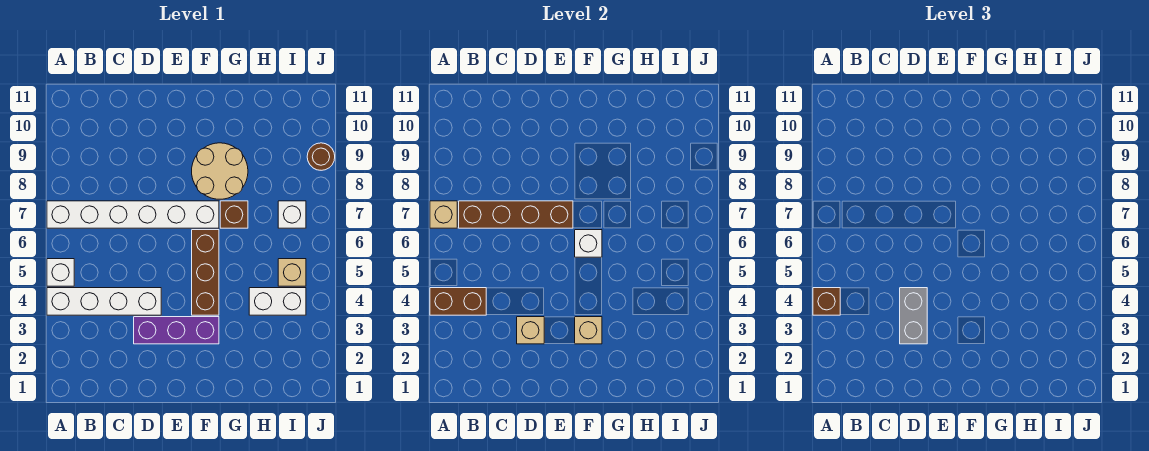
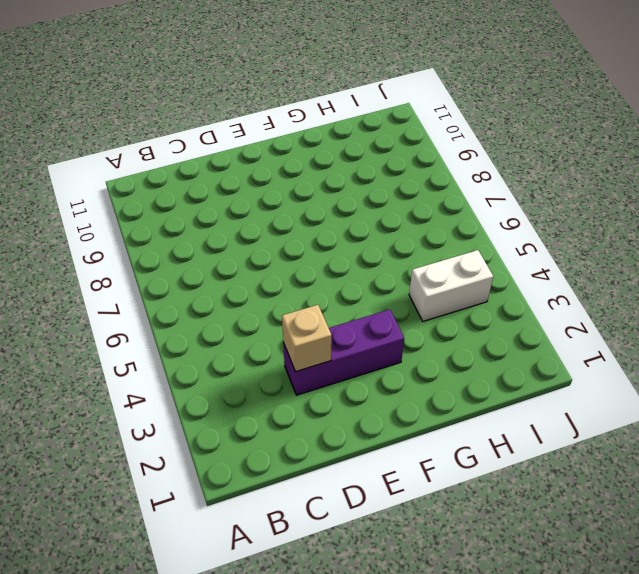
none -> white brick A4:D4 level 1
none -> white brick A5 level 1
none -> white brick A7:F7 level 1

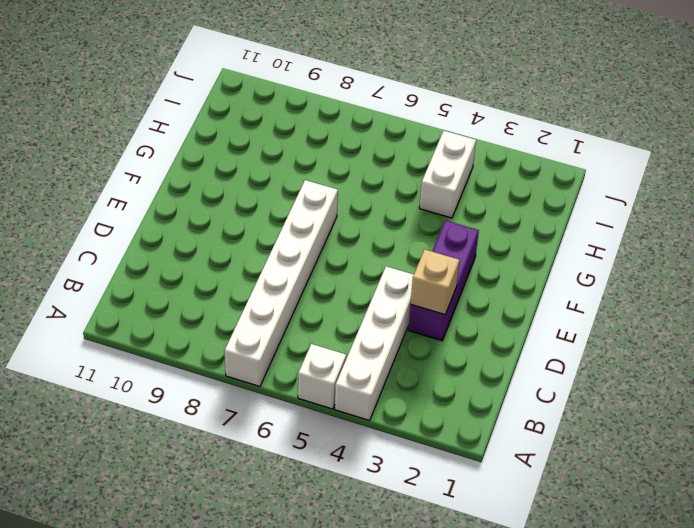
none -> brown brick F4:F6 level 1
none -> tan round brick F8:G9 level 1
none -> brown brick G7 level 1

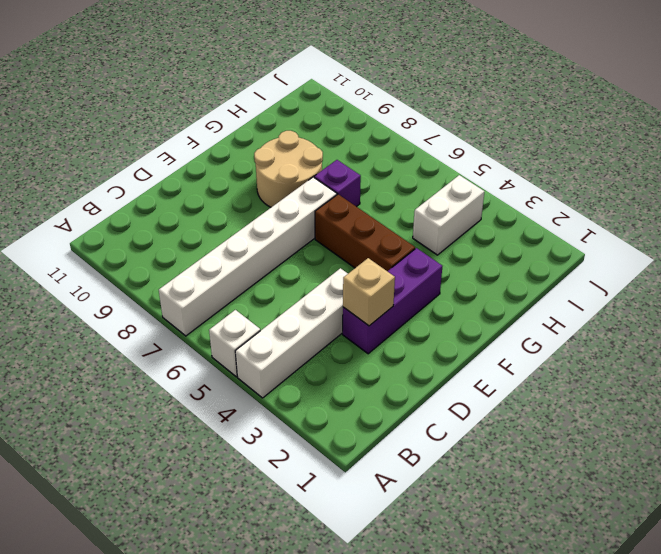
purple brick G7 level 1 -> brown brick G7 level 1
none -> tan brick I5 level 1
none -> white brick I7 level 1
none -> brown round brick J9 level 1

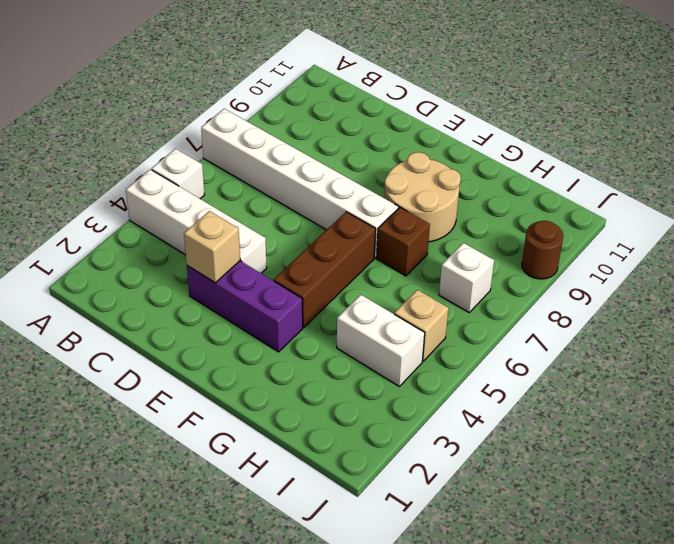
none -> brown brick A4:B4 level 2
none -> tan brick A7 level 2
none -> brown brick B7:E7 level 2

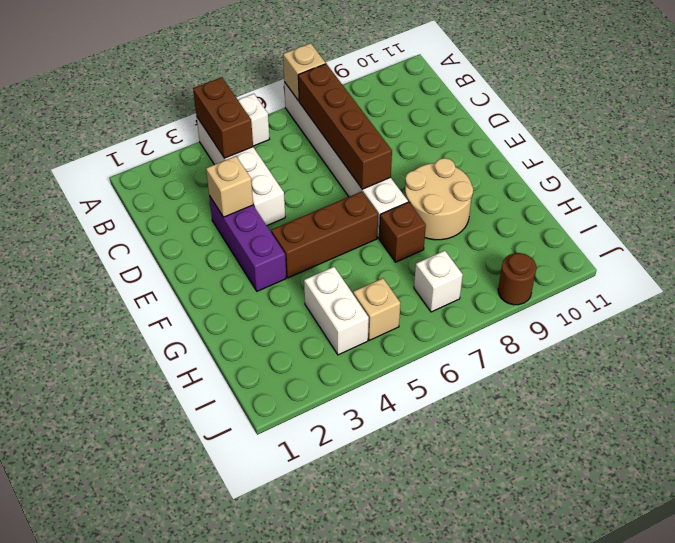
none -> tan brick F3 level 2
none -> white brick F6 level 2
none -> brown brick A4 level 3

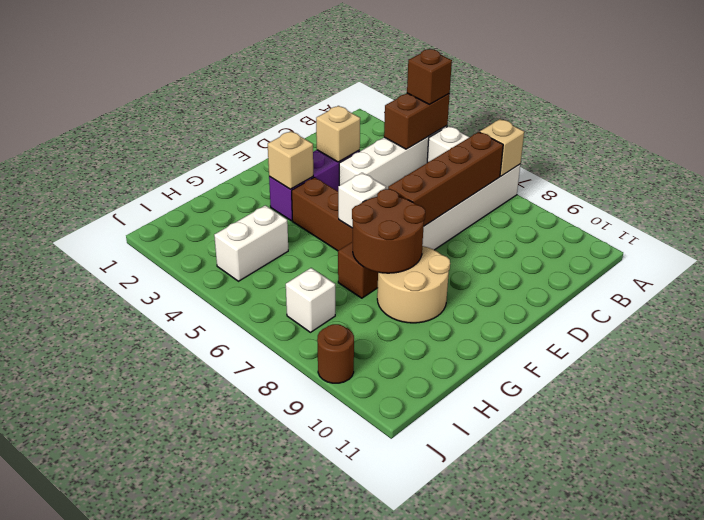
brown round brick F7:G8 level 2 -> none
none -> tan brick I5 level 1
none -> grey brick D3:D4 level 3

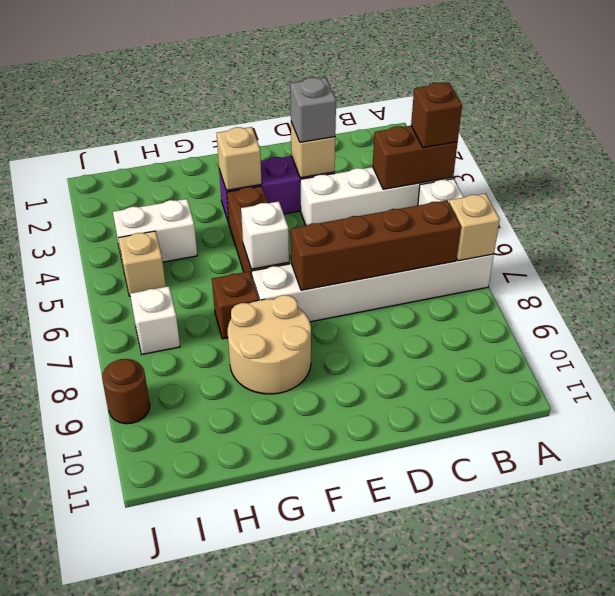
grey brick D3 level 3 -> grey brick D3:D4 level 3

